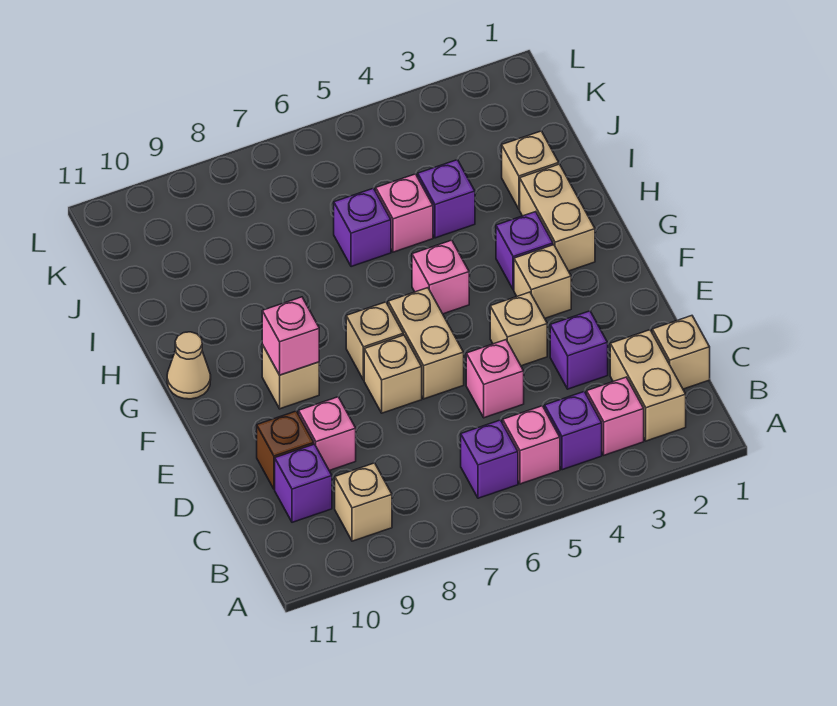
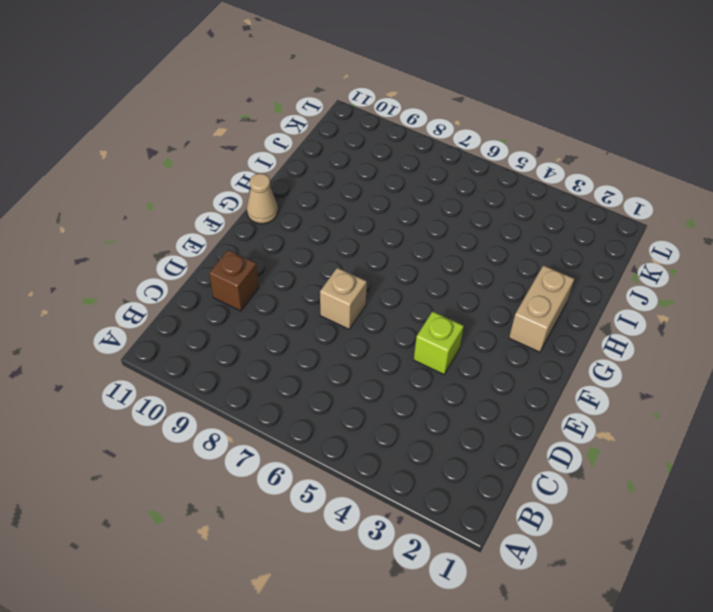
lime brick E4 level 1 -> tan brick E4 level 1
none -> tan brick B2:C2 level 1
none -> pink brick B3 level 1
none -> purple brick B4 level 1

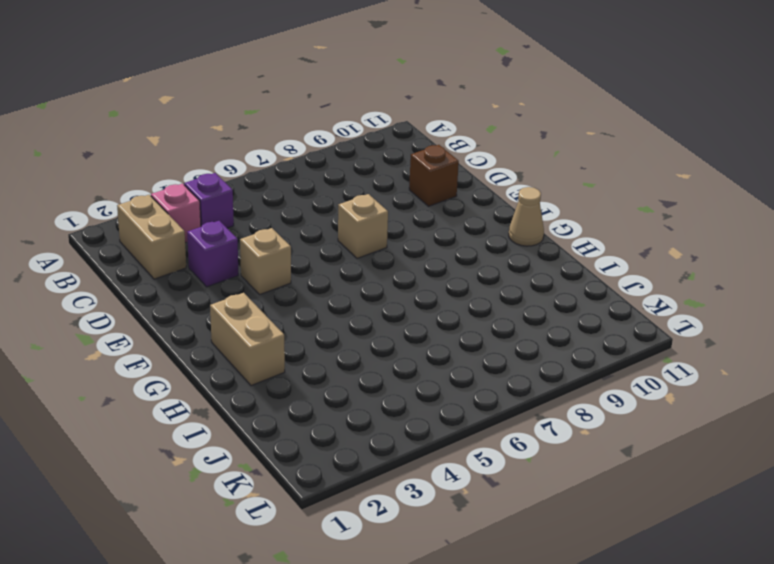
none -> pink brick B5 level 1
none -> purple brick B6 level 1
none -> tan brick B9 level 1

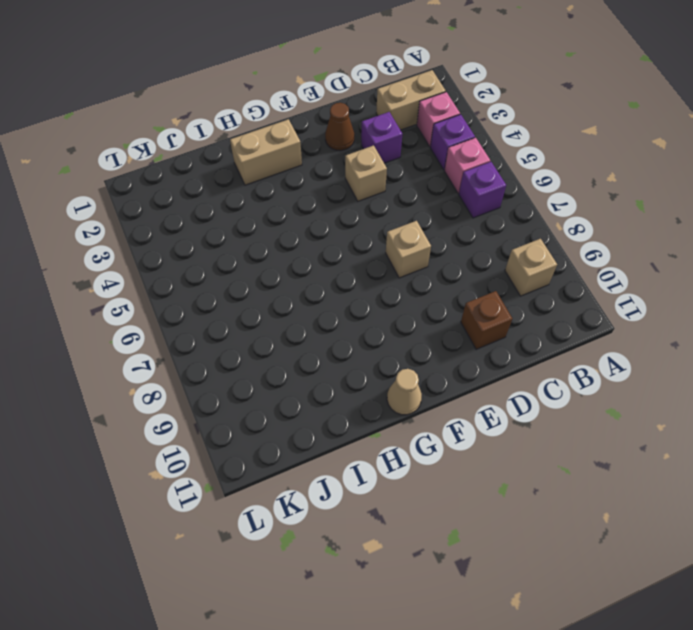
brown cone E2 level 1 -> none
none -> tan brick C1 level 1
none -> purple brick C10 level 1
none -> pink brick D5 level 1

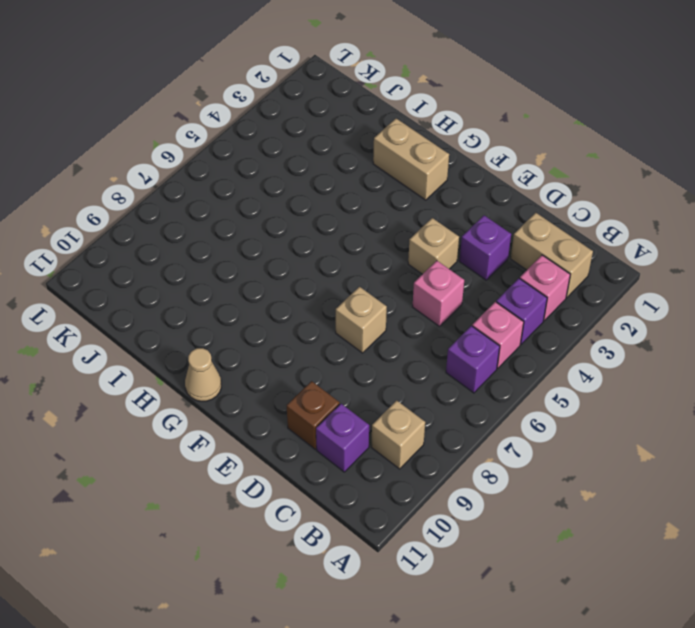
none -> tan brick C1 level 1
none -> pink brick D9 level 1
none -> tan brick E6:F6 level 1

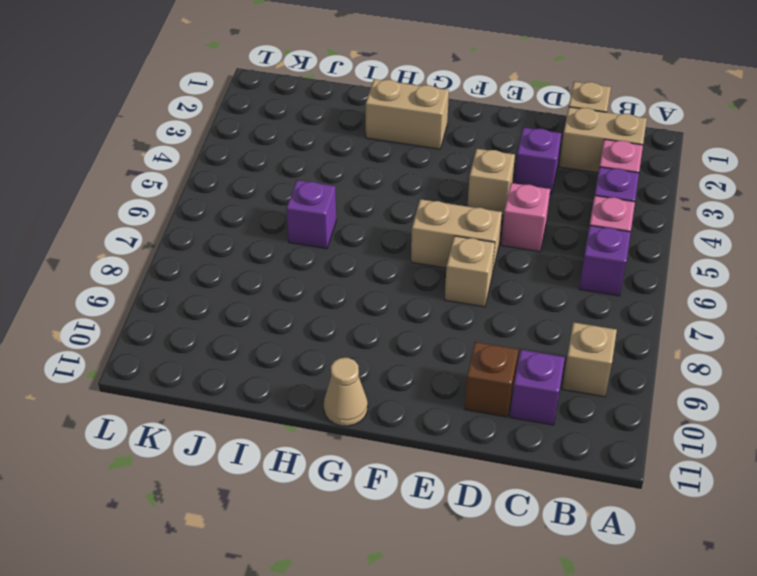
none -> pink brick D9 level 1
none -> tan brick F3 level 1
none -> tan brick F7 level 1

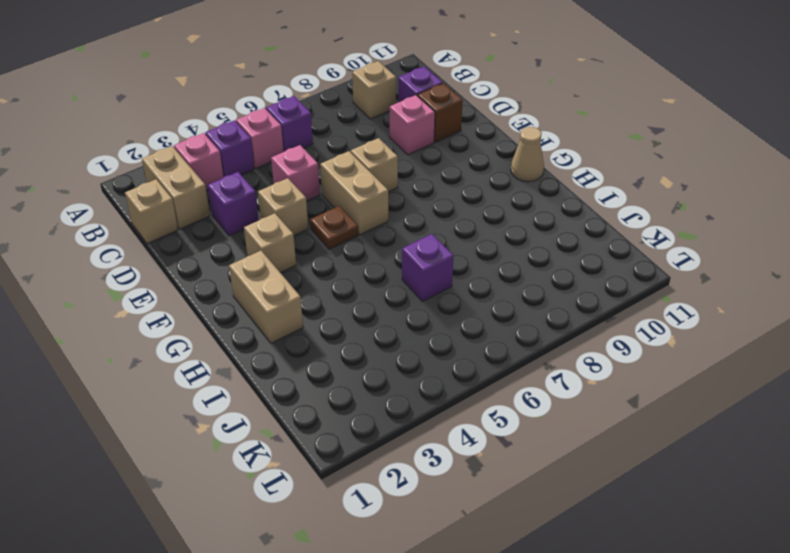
brown plate F5 level 1 -> none
none -> tan brick F7 level 1
none -> tan brick F9 level 1
none -> purple brick G3 level 1

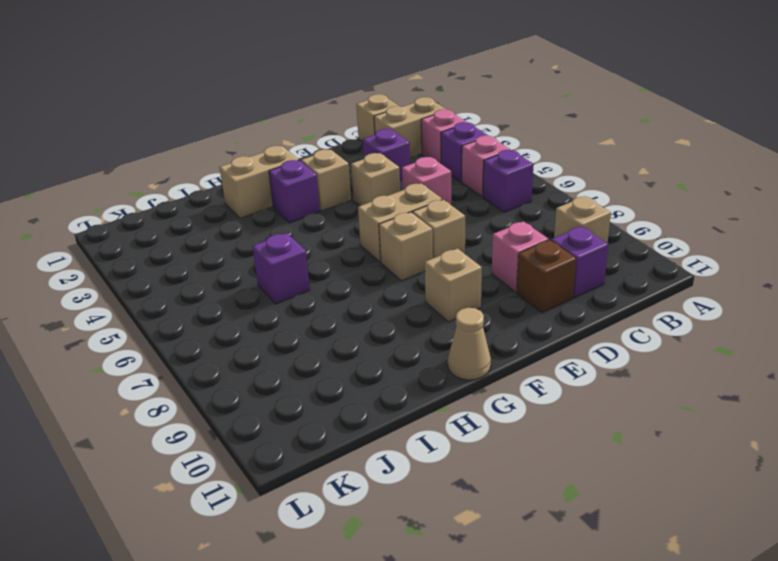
none -> pink brick G5 level 1
none -> tan brick I2 level 1
none -> purple brick I4 level 1

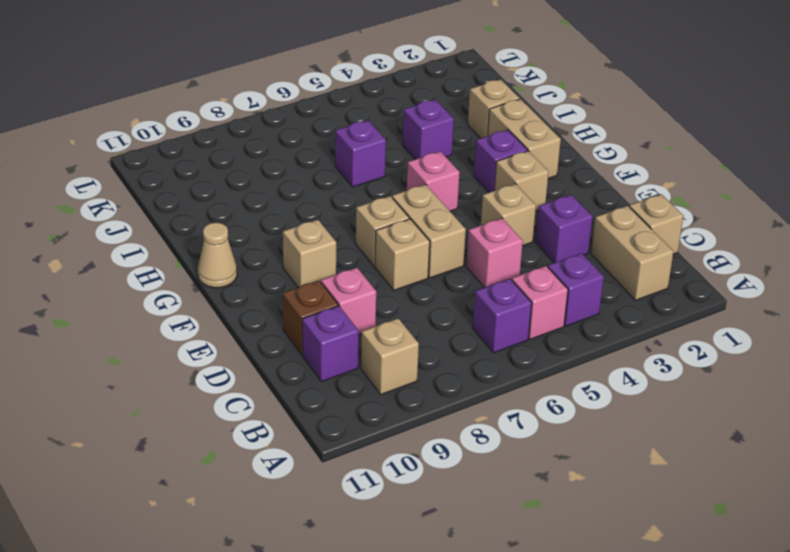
none -> pink brick B3 level 1
none -> pink brick I5 level 1
none -> pink brick F9 level 2

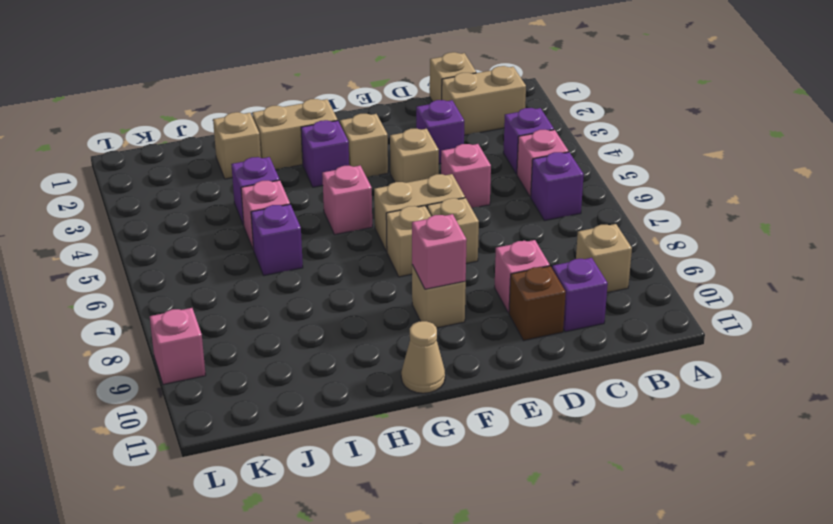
pink brick L9 level 1 -> pink brick B3 level 1

